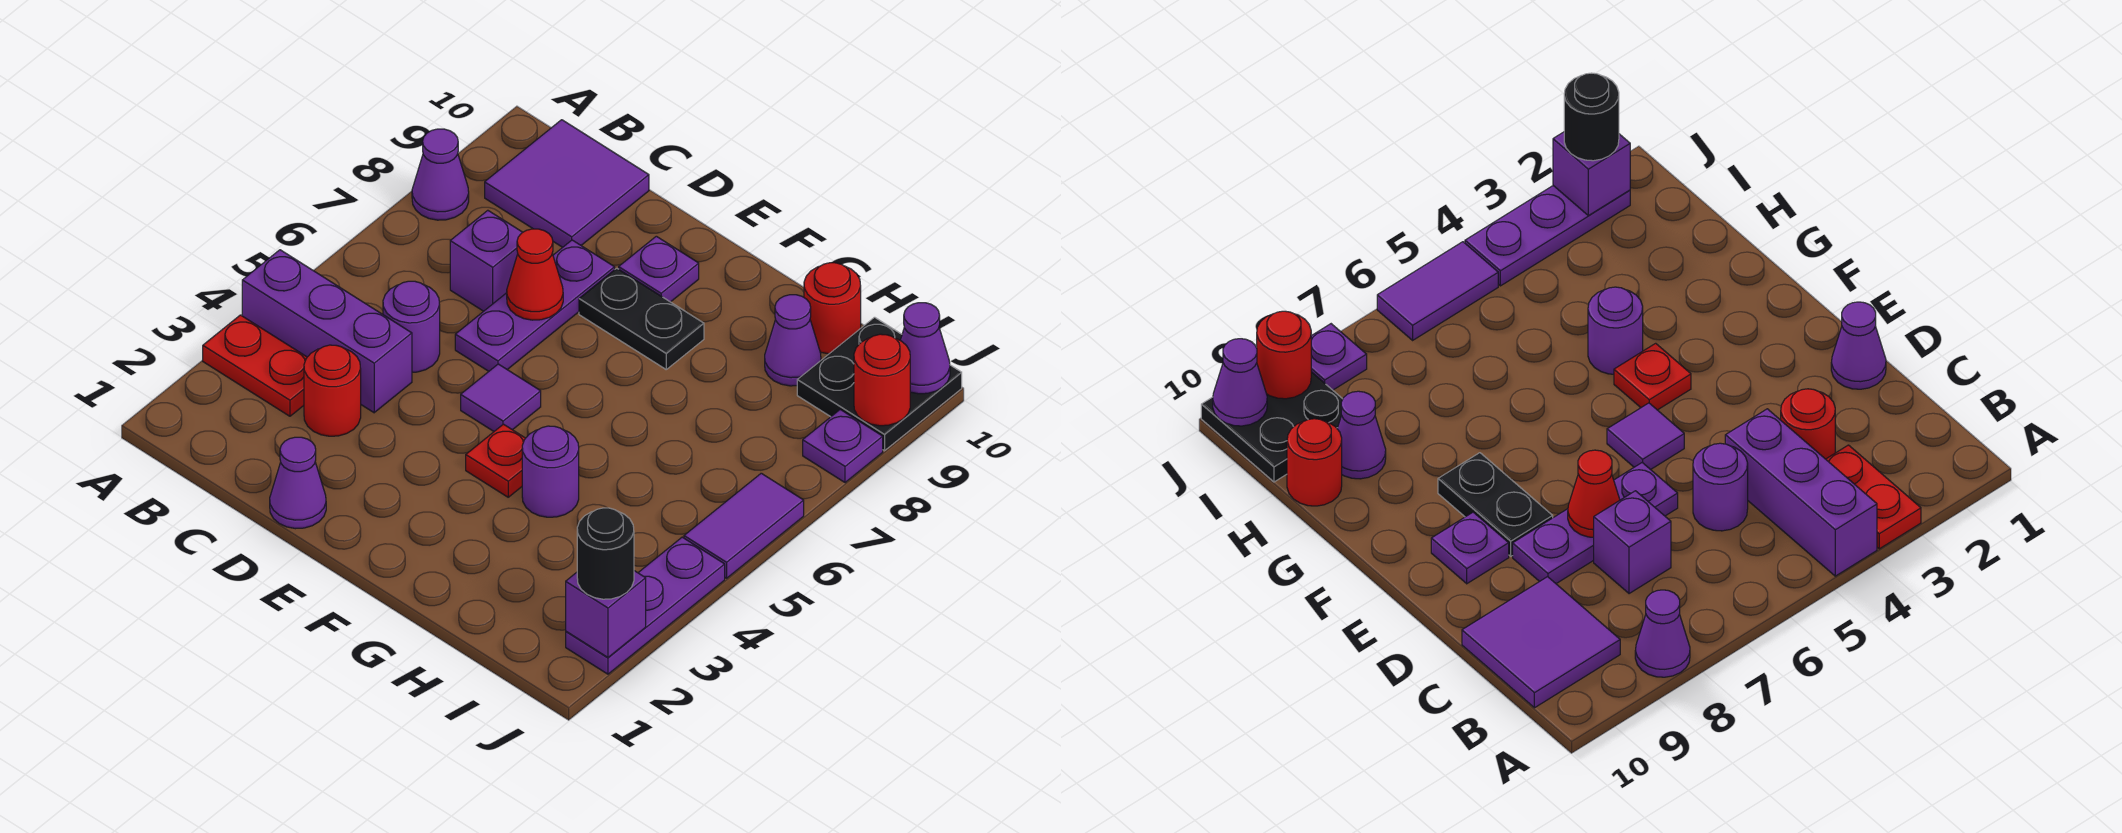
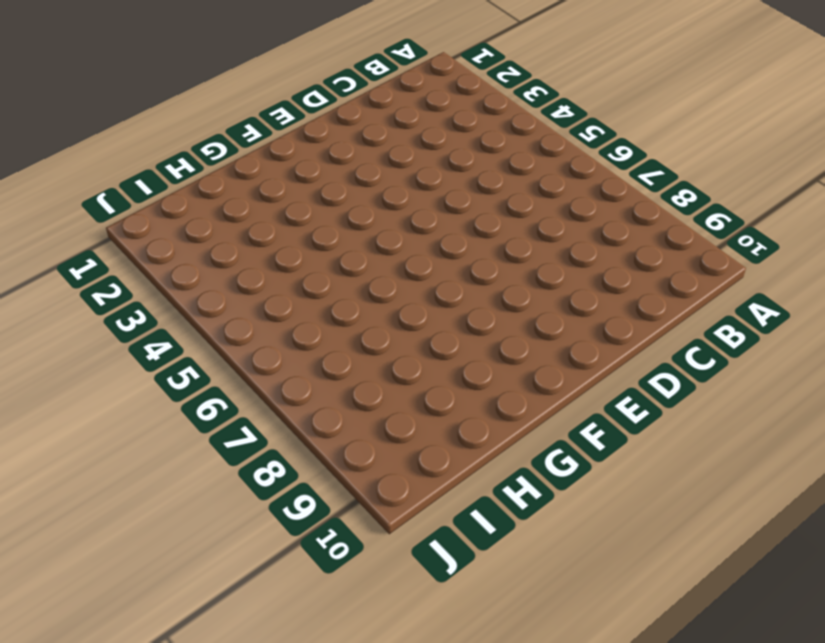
none -> red plate A3:B3 level 1
none -> purple brick A4:C4 level 1
none -> purple cone A8 level 1

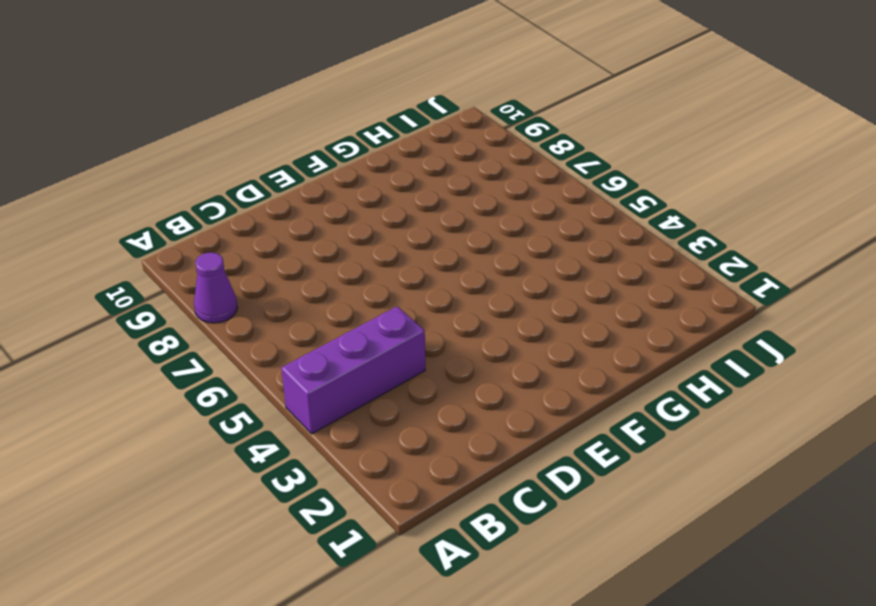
none -> red plate A3:B3 level 1
none -> purple tile B9:C10 level 1
none -> red round brick C3 level 1

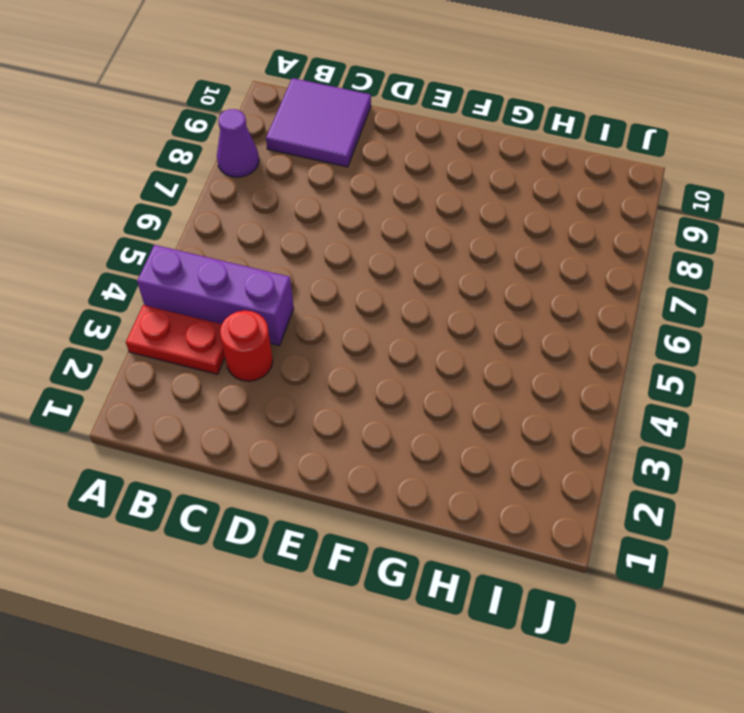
none -> purple round brick C5 level 1
none -> purple brick C7 level 1
none -> purple cone D1 level 1

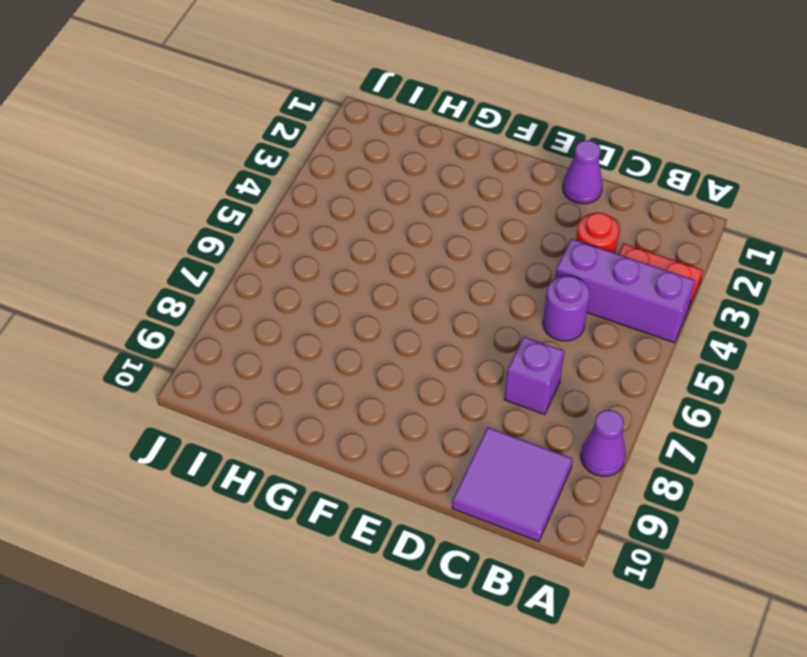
none -> purple plate D6:D8 level 1
none -> purple tile E5 level 1
none -> black plate E8:F8 level 1

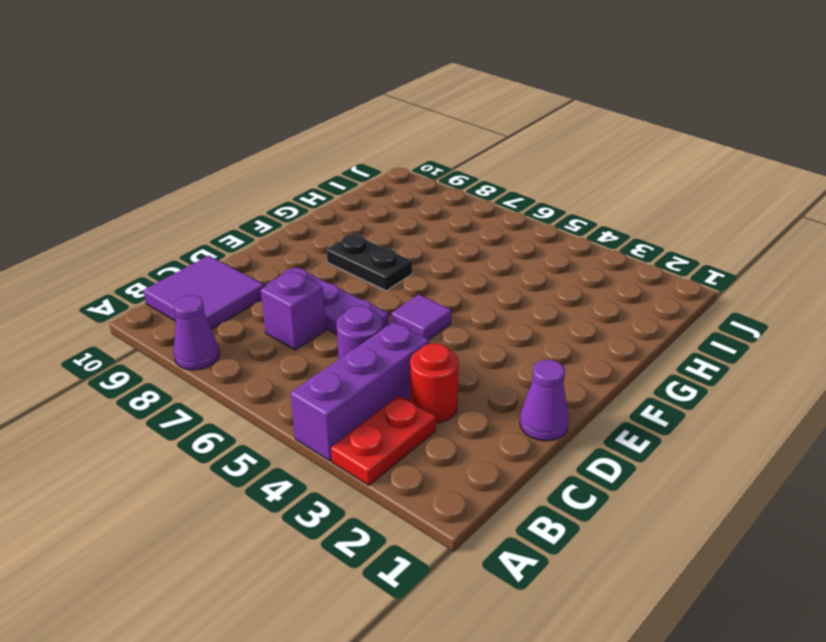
black plate F7:F8 level 1 -> black plate E8:F8 level 1
none -> purple plate E9 level 1
none -> red plate F4 level 1
none -> purple round brick G4 level 1

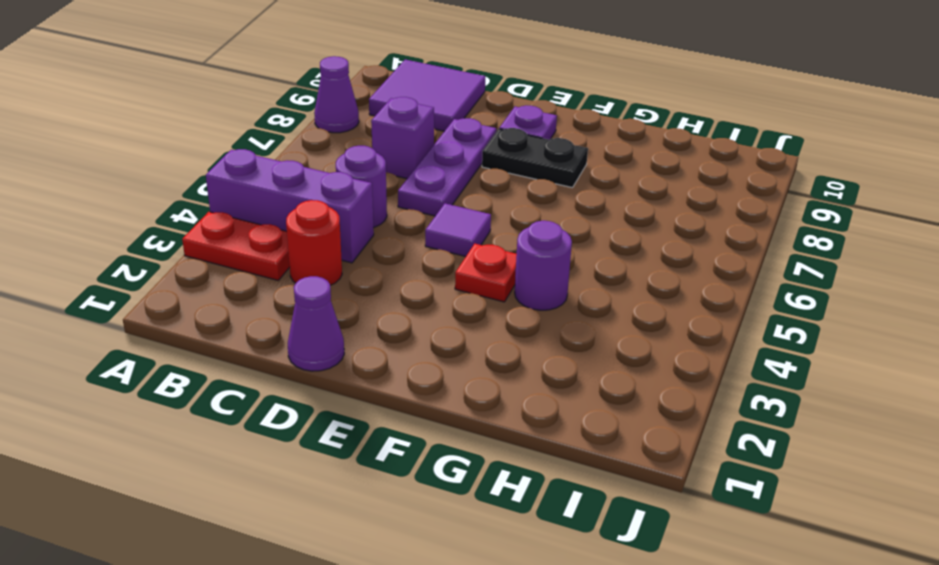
none -> purple cone H9 level 1
none -> red round brick H10 level 1
none -> black plate I9:J10 level 1

